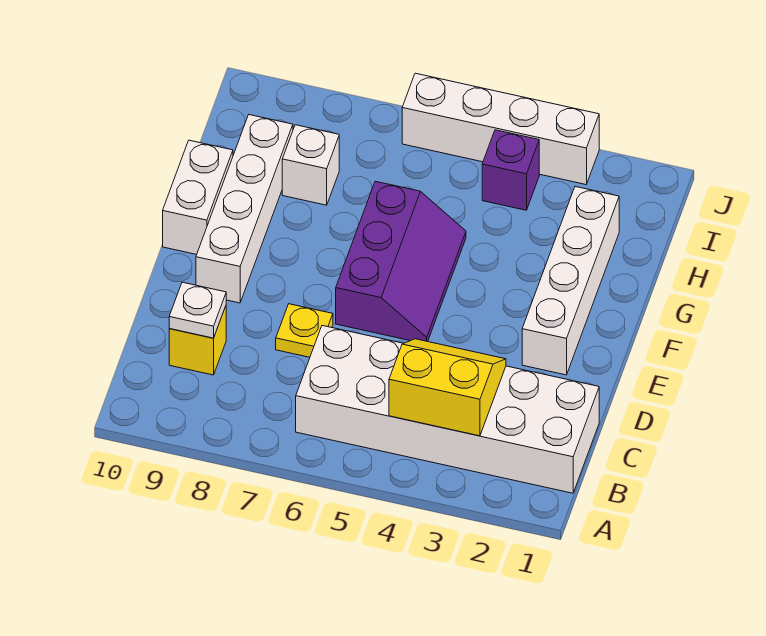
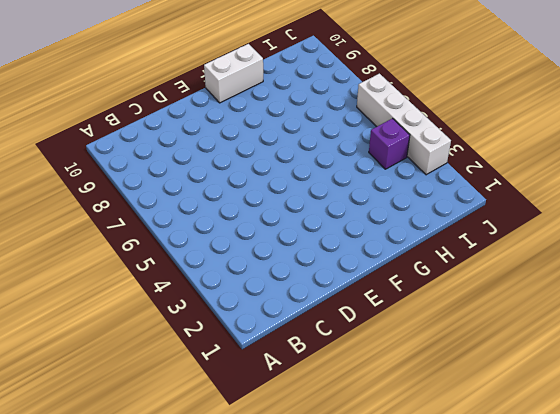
none -> white brick B1:C6 level 1
none -> yellow brick C9 level 1
none -> yellow plate D7 level 1

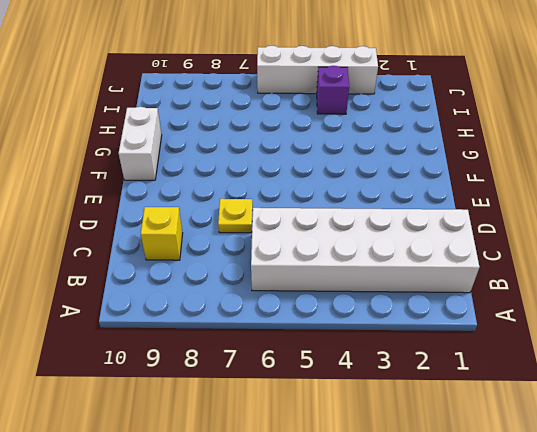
none -> white brick E2:H2 level 1
none -> purple slope E5:G6 level 1 top 6
none -> white brick E9:H9 level 1

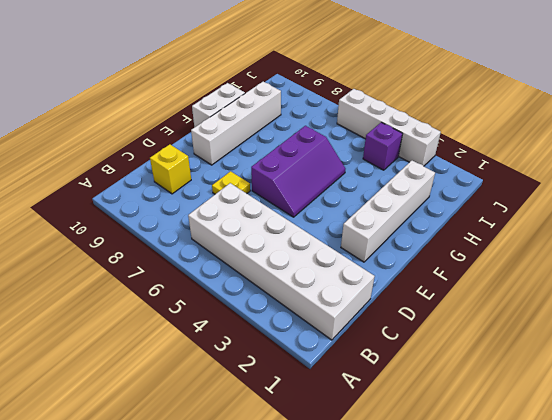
none -> white brick H8 level 1
none -> yellow slope B3:C4 level 2 top B
none -> white plate C9 level 2

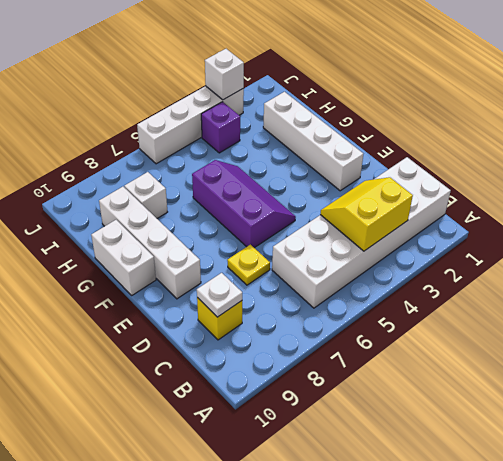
white brick J3 level 2 -> none

